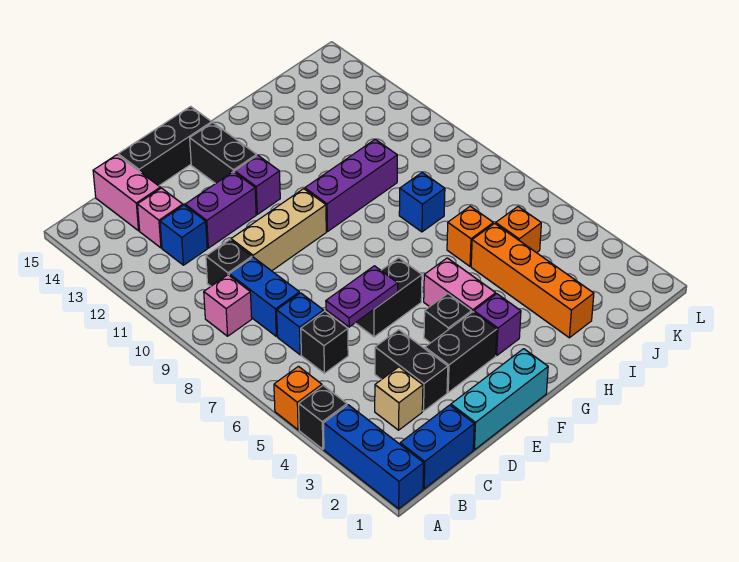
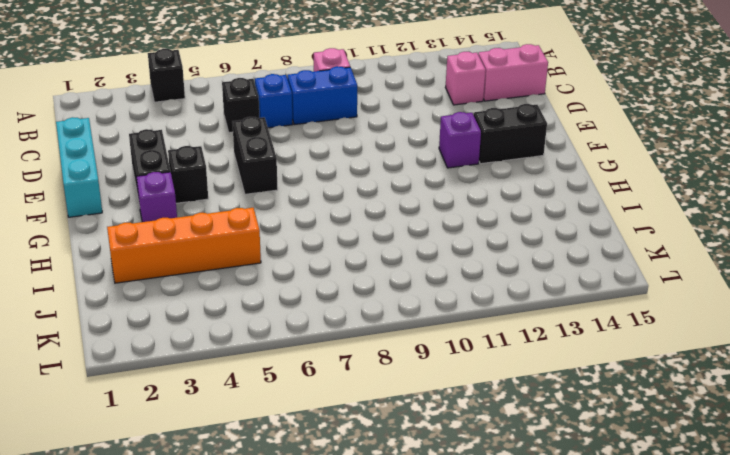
none -> blue brick A1:A3 level 1
none -> orange brick A5 level 1
none -> blue brick B1:C1 level 1
none -> tan brick C3 level 1

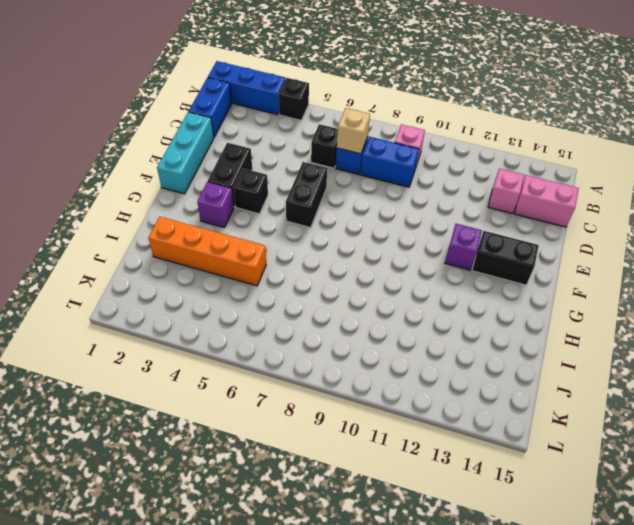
tan brick C7 level 2 -> tan brick C3 level 1
none -> orange brick A5 level 1
none -> black brick C10 level 1
none -> blue brick C12 level 1
none -> black brick D3:D4 level 1

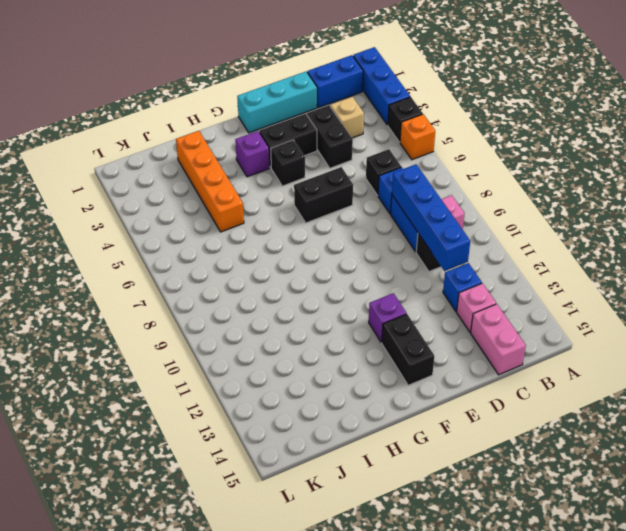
blue brick C8:C11 level 2 -> none
none -> tan brick D10:F10 level 1
none -> purple brick D12:E12 level 1
none -> black brick D15:F15 level 1
none -> pink brick G4:G5 level 1

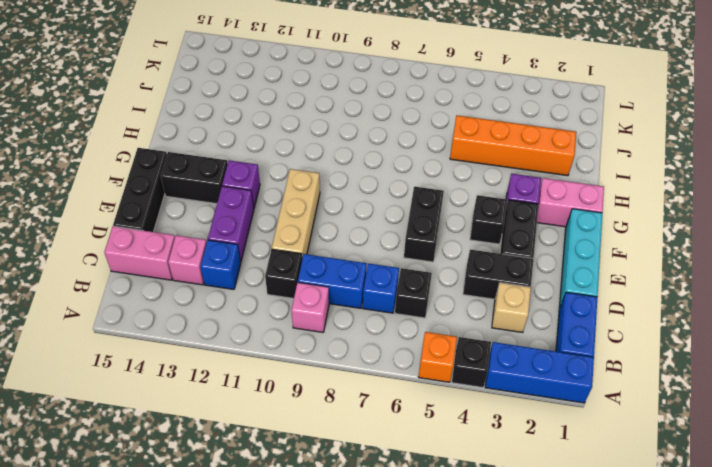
pink brick G1:G2 level 1 -> pink brick G4:G5 level 1
none -> purple brick G10:I10 level 1
none -> orange brick I6 level 1
none -> blue brick I8 level 1
none -> orange brick J5 level 1

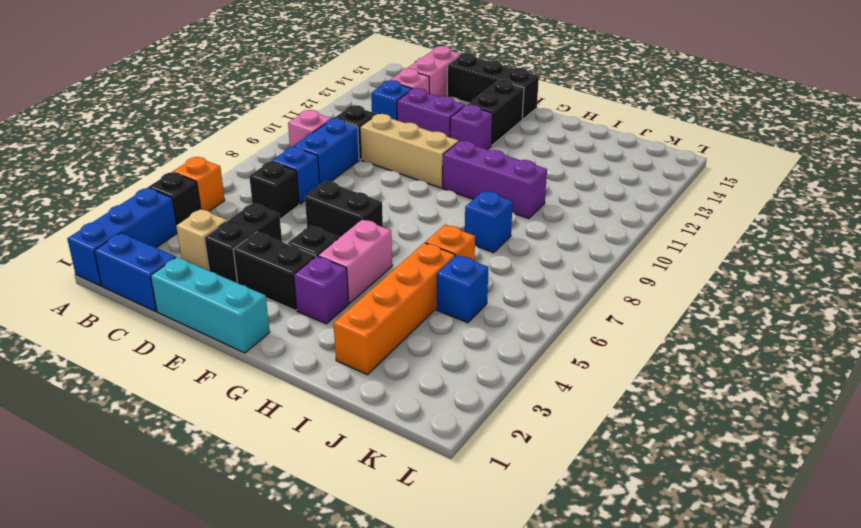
blue brick J5 level 1 -> orange brick J5 level 1
none -> purple plate D6:E6 level 2

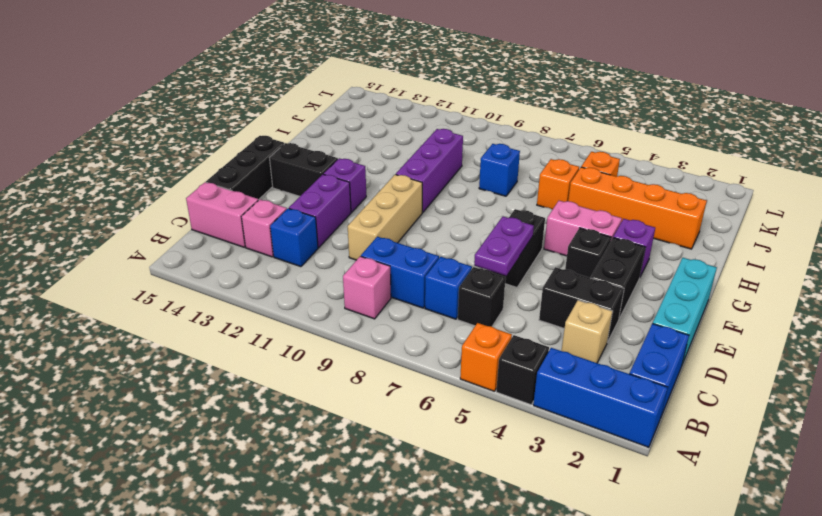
none -> black brick C10 level 1

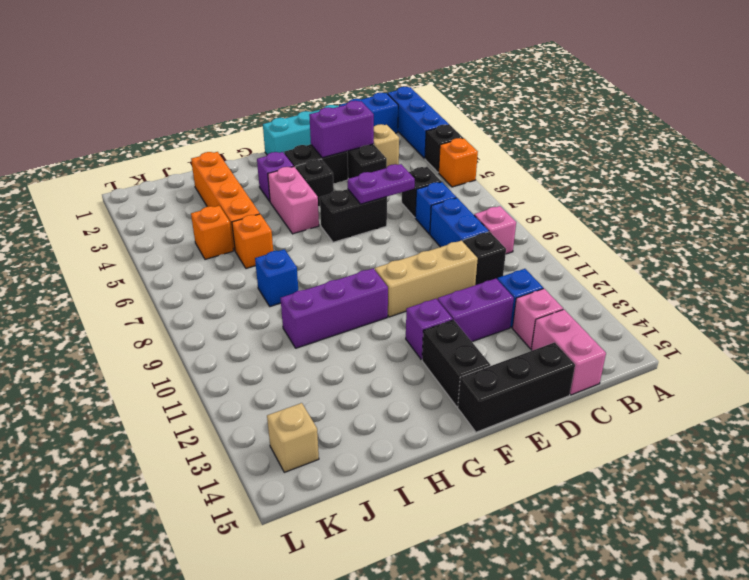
purple brick D3:E3 level 2 -> none
tan brick K14 level 1 -> none

